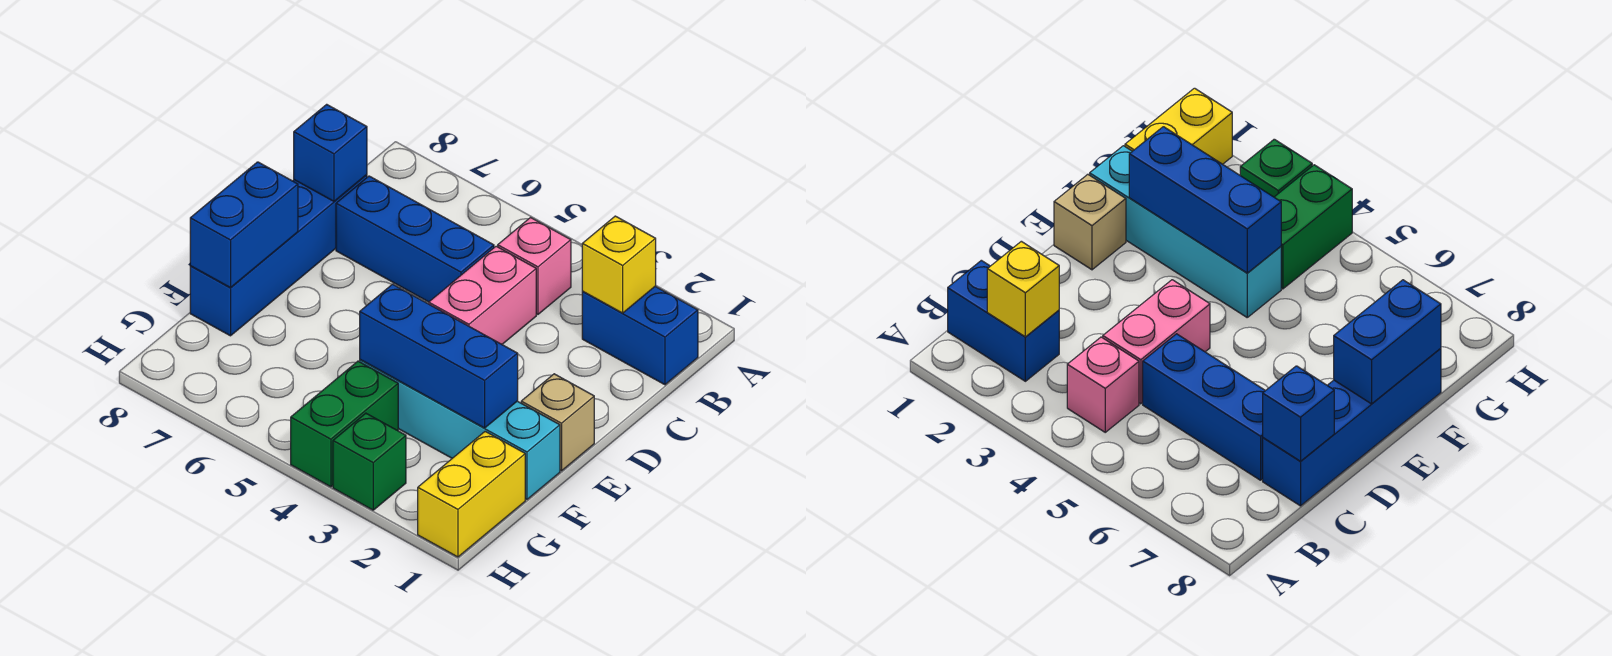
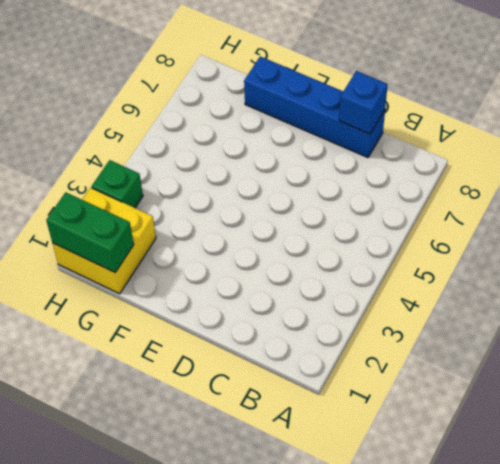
yellow brick G1:H2 level 1 -> yellow brick G1:H1 level 1
green brick G1:H1 level 2 -> green brick G4:H4 level 1
none -> blue brick B1:B2 level 1
none -> pink brick B4 level 1
none -> pink brick C4:D4 level 1

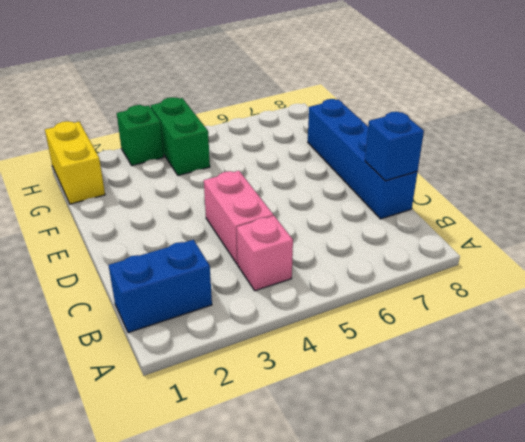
none -> blue brick C5:C7 level 1
none -> tan brick E1 level 1
none -> cyan brick F1:F4 level 1

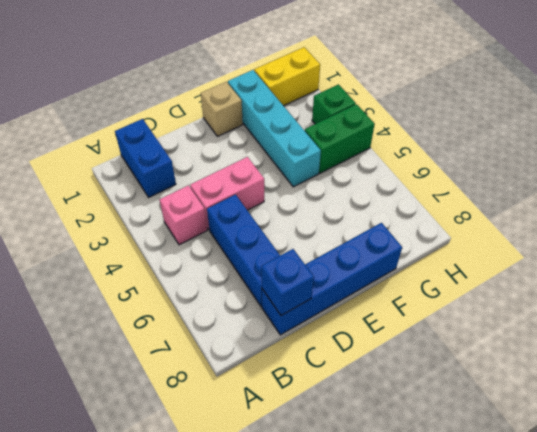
none -> yellow brick B2 level 2
none -> blue brick E8:F8 level 2
none -> blue brick F2:F4 level 2

